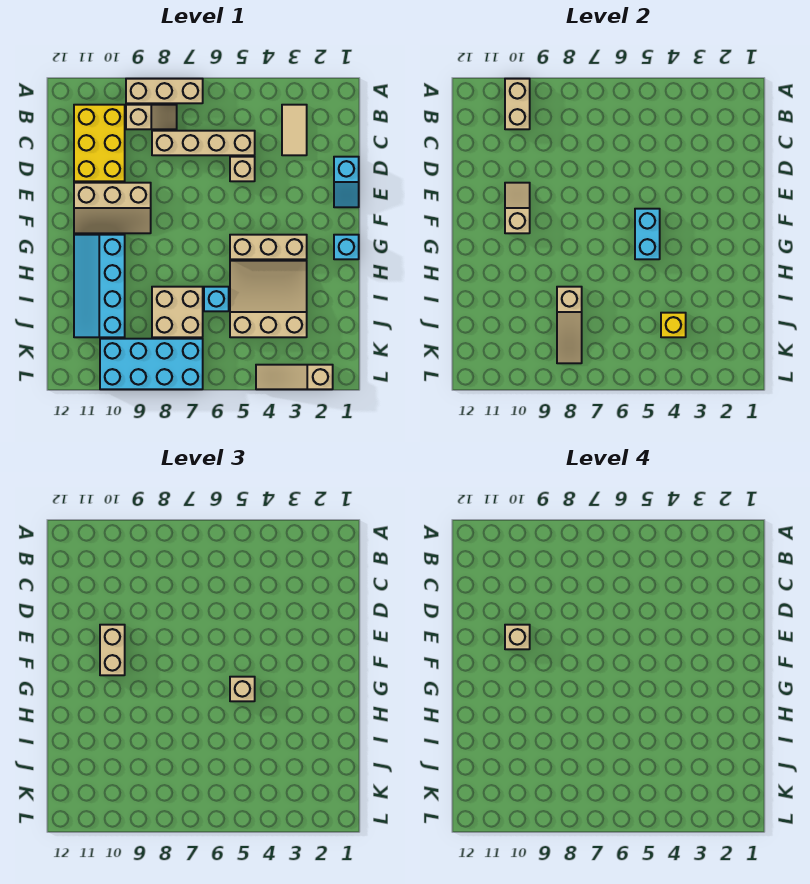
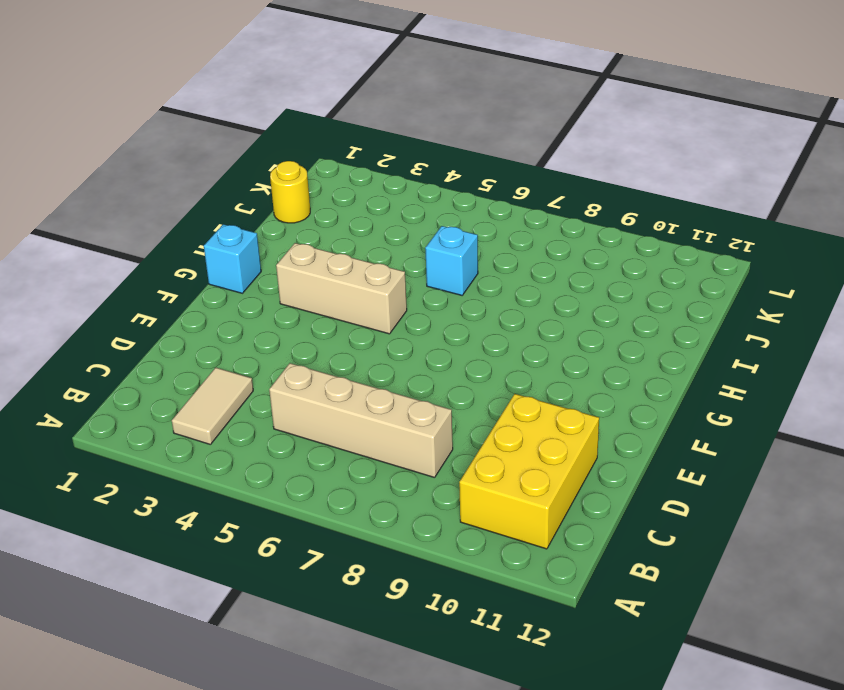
yellow round brick J1 level 1 -> none
none -> tan brick A7:A9 level 1
none -> tan slope B8:B9 level 1 top 9
none -> cyan slope D1:E1 level 1 top D

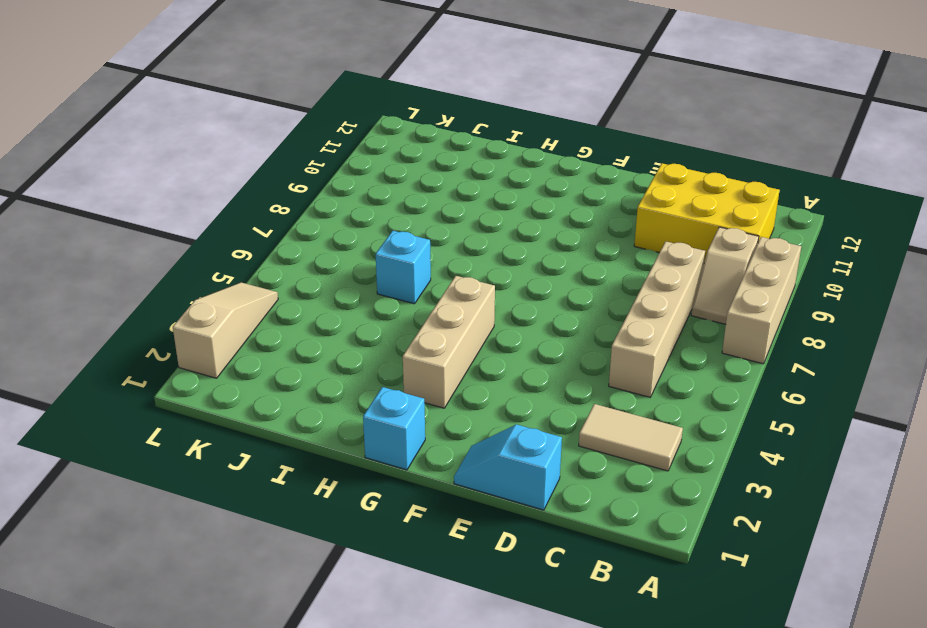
none -> tan brick D5 level 1
none -> tan slope E9:F11 level 1 top E
none -> cyan slope G10:J11 level 1 top 10

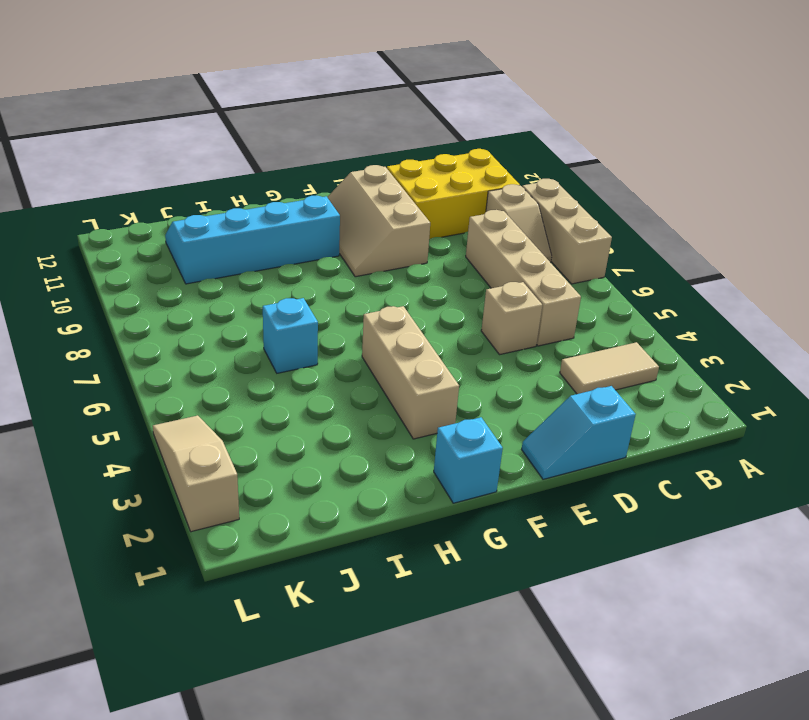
none -> tan slope H3:J5 level 1 top J
none -> tan brick I7:J8 level 1
none -> cyan brick K7:L10 level 1

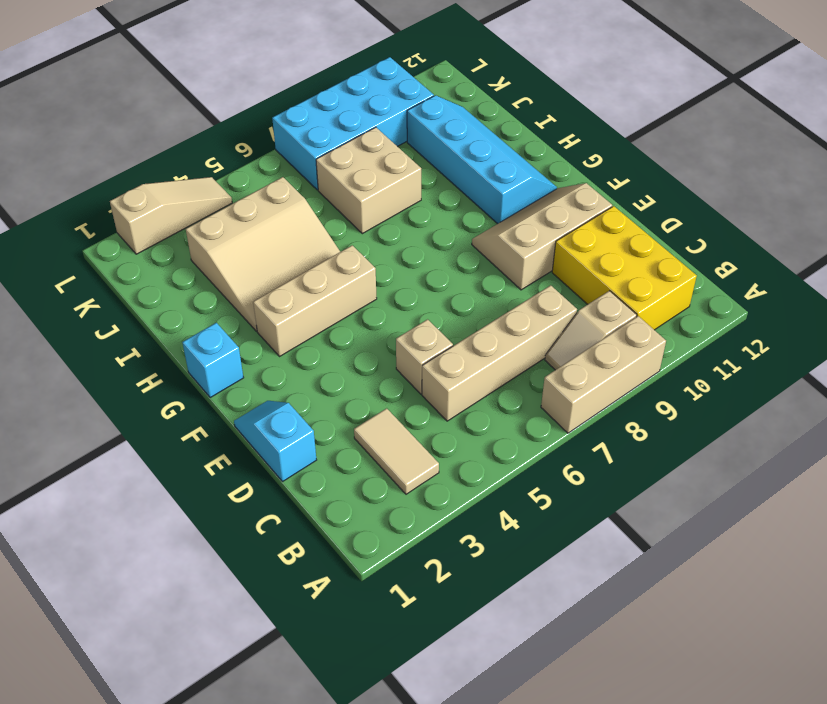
none -> cyan brick I6 level 1
none -> tan brick A10:B10 level 2
none -> tan slope E10:F10 level 2 top F

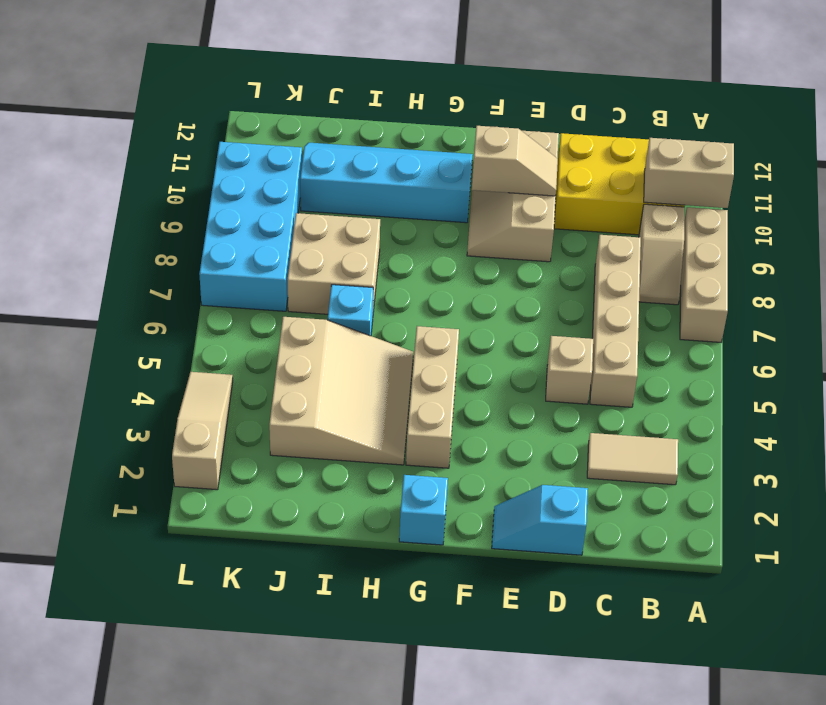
none -> cyan brick F5:G5 level 2
none -> tan slope I8:K8 level 2 top I
none -> yellow brick J4 level 2

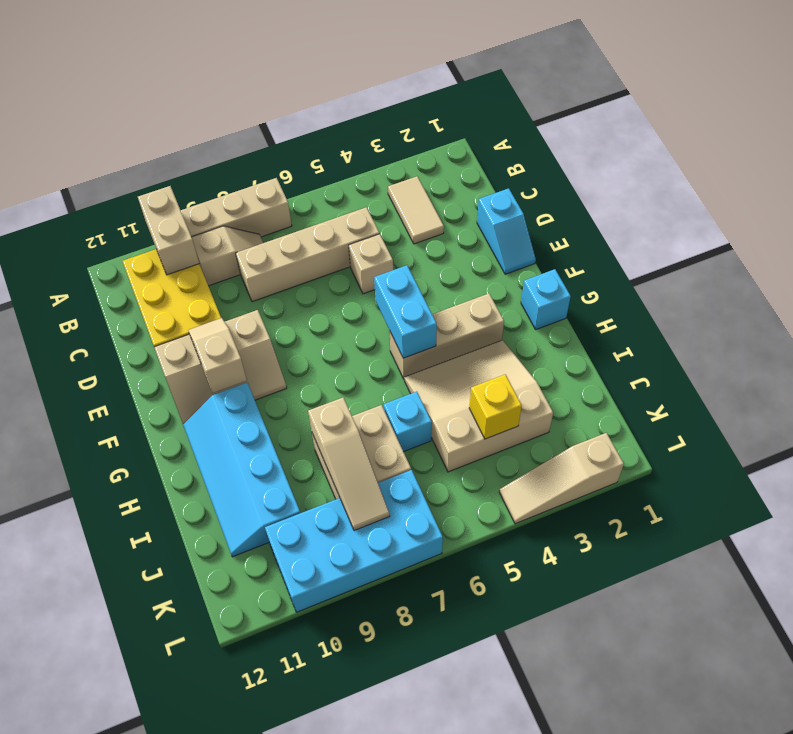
none -> tan brick E10:F10 level 3
none -> tan brick G5 level 3
none -> tan brick E10 level 4

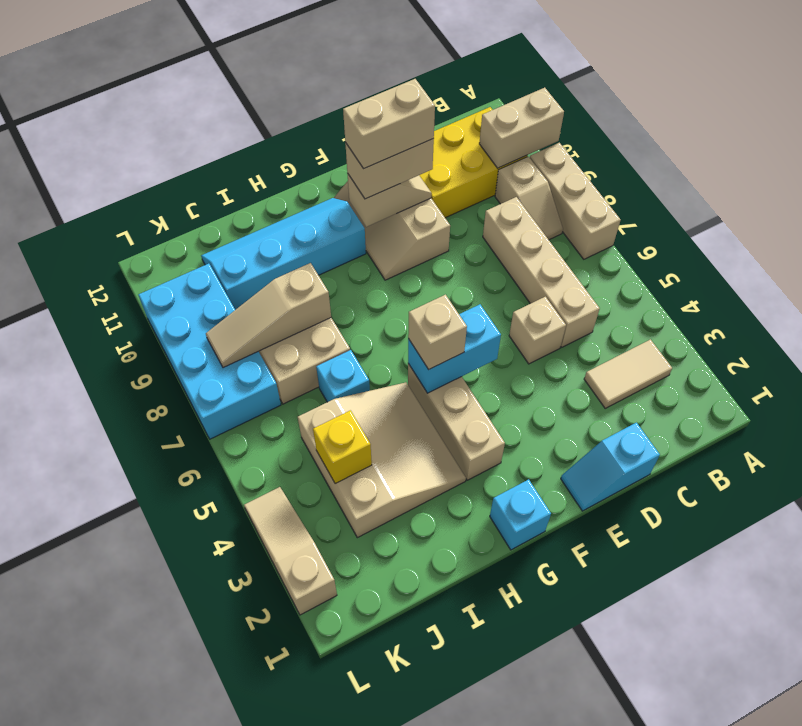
tan brick E10:F10 level 4 -> tan brick E10 level 4

